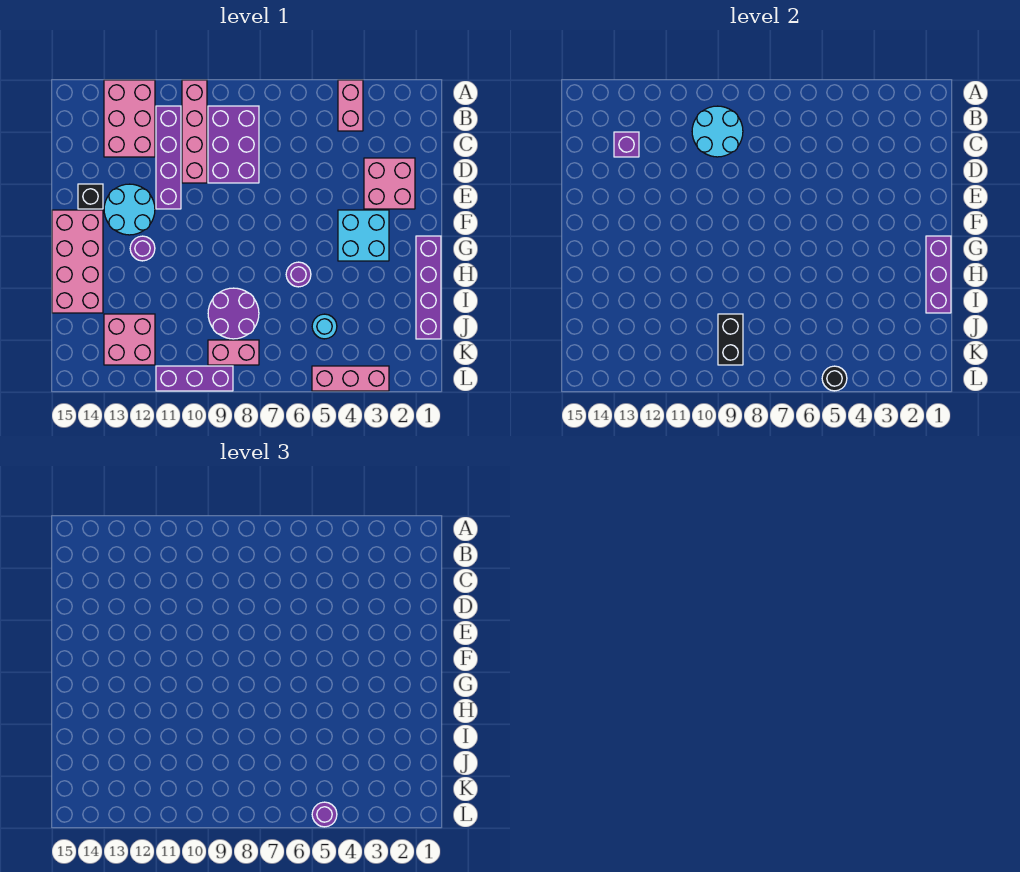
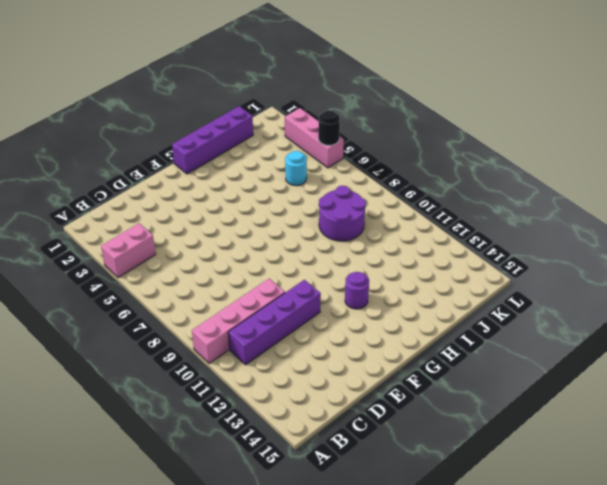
none -> pink brick A12:C13 level 1
none -> purple brick B8:D9 level 1
none -> pink brick D2:E3 level 1

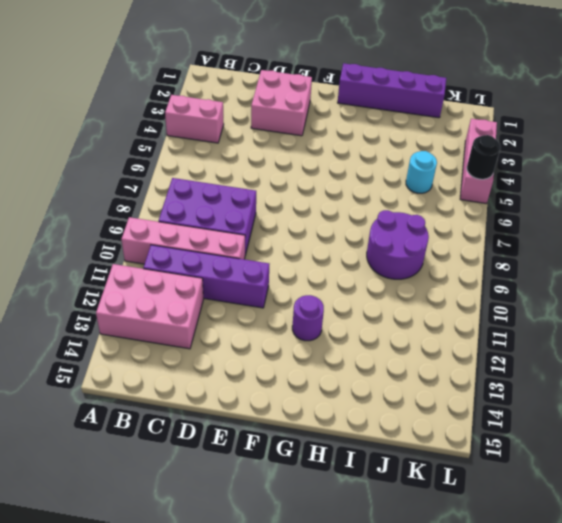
none -> cyan round brick E12:F13 level 1
none -> black brick E14 level 1
none -> cyan brick F3:G4 level 1

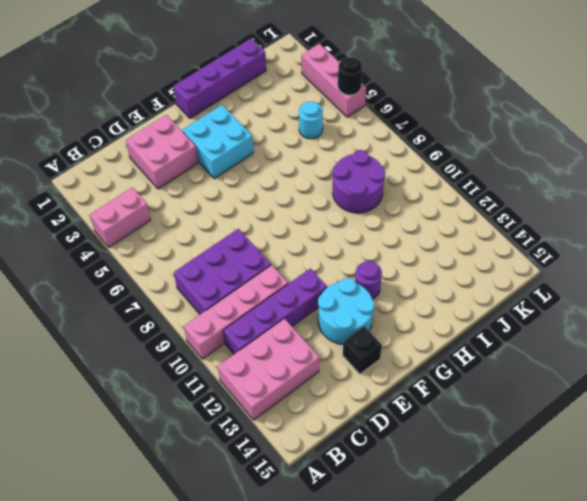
none -> pink brick F14:I15 level 1
none -> purple round brick H6 level 1
none -> pink brick J12:K13 level 1

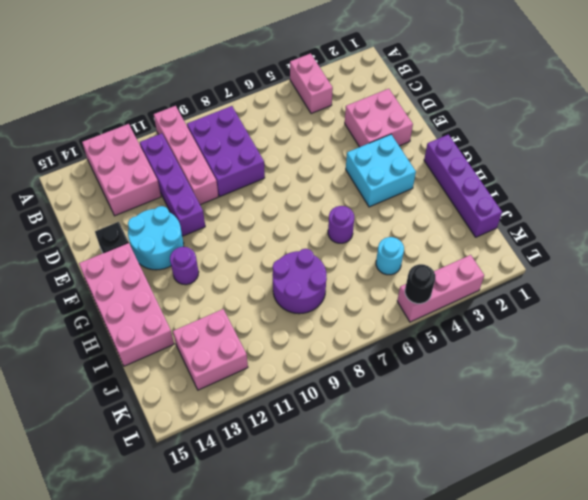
none -> pink brick K8:K9 level 1
none -> purple brick L9:L11 level 1
none -> cyan round brick B9:C10 level 2

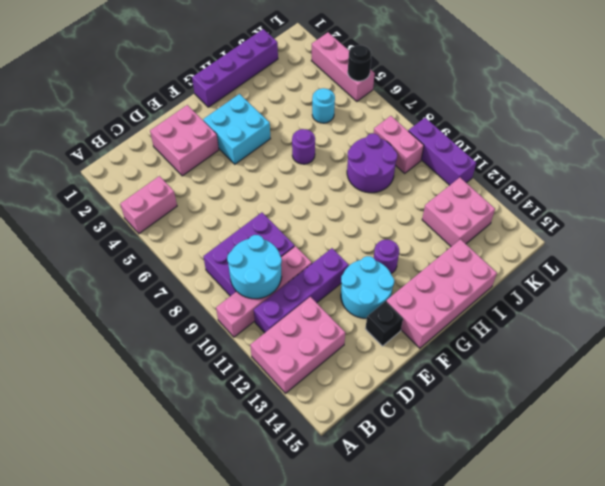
none -> purple brick C13 level 2
none -> purple brick G1:I1 level 2
none -> black brick J9:K9 level 2

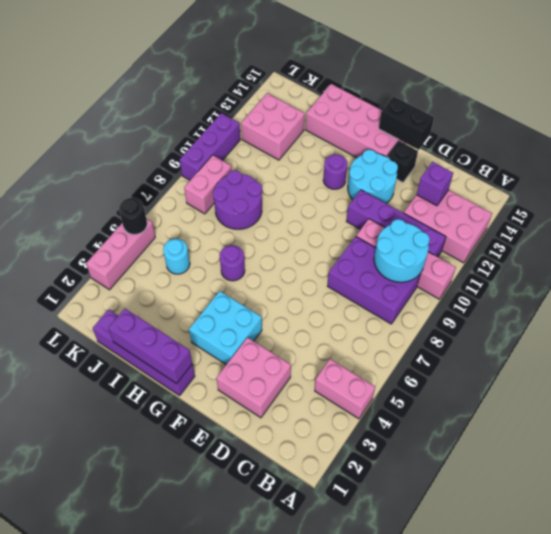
black brick E15:F15 level 2 -> black brick J9:K9 level 2
none -> purple round brick L5 level 3

